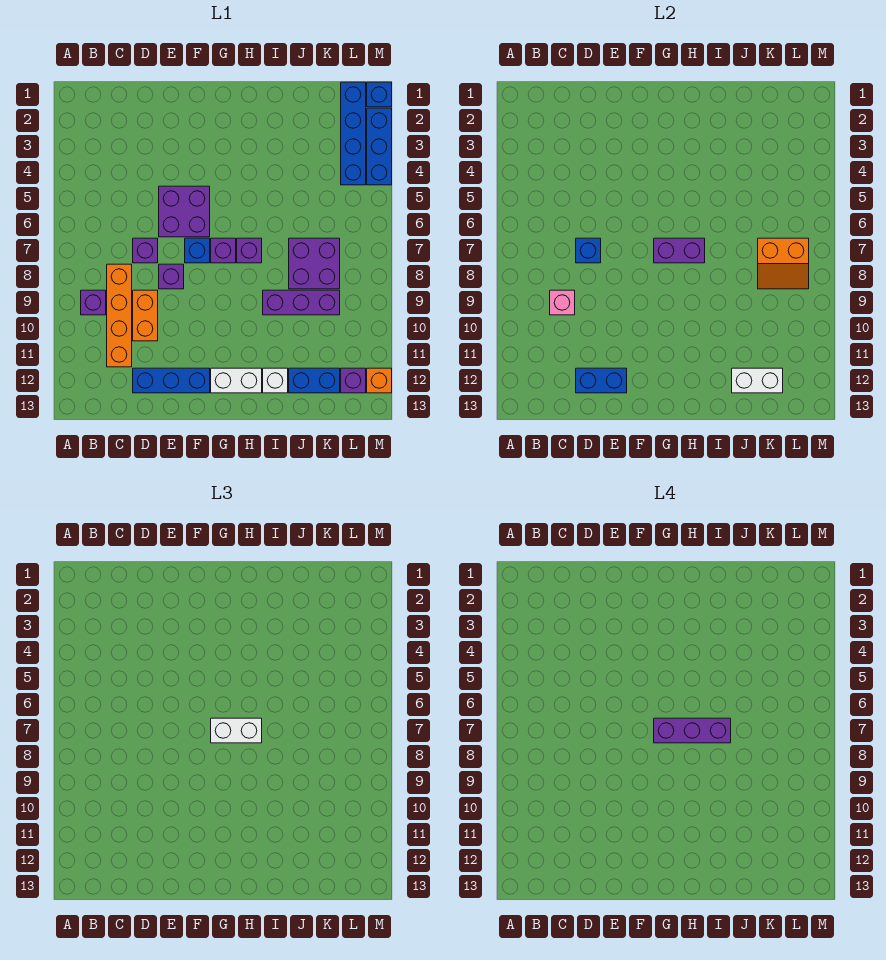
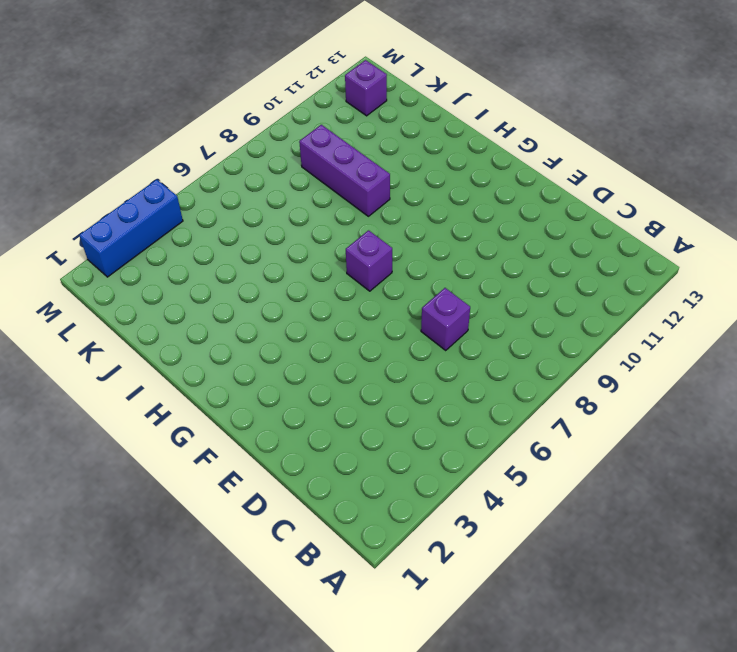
none -> purple brick B9 level 1
none -> orange brick C8:C11 level 1
none -> orange brick D9:D10 level 1

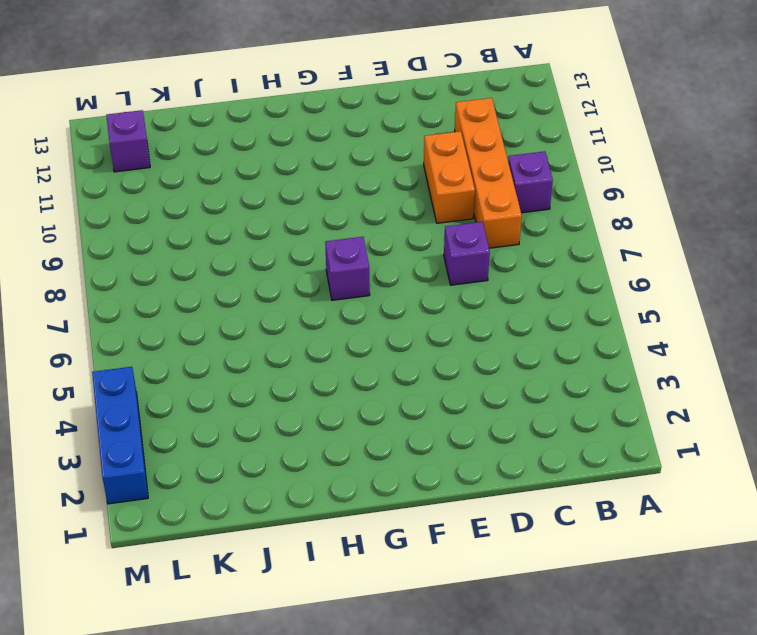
none -> blue brick D12:F12 level 1
none -> purple brick E5:F6 level 1
none -> purple brick E8 level 1

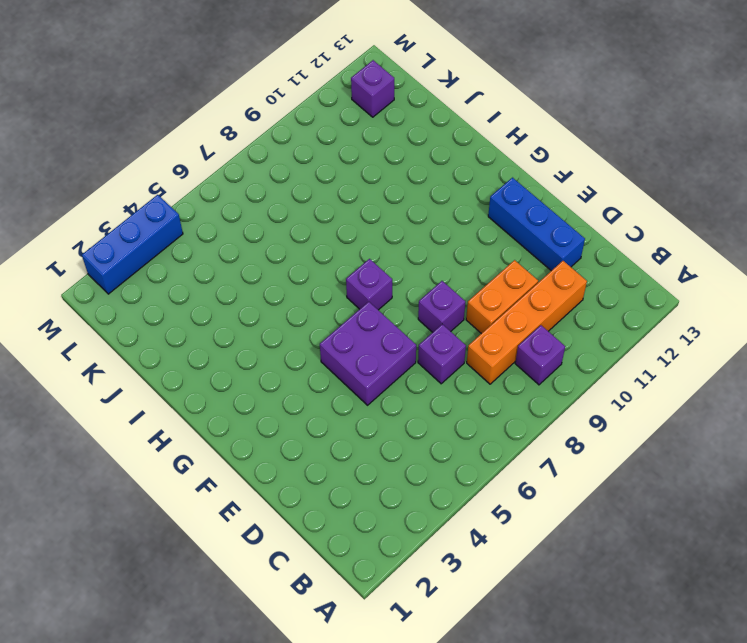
none -> blue brick F7 level 1
none -> white brick G12:H12 level 1
none -> purple brick H7 level 1

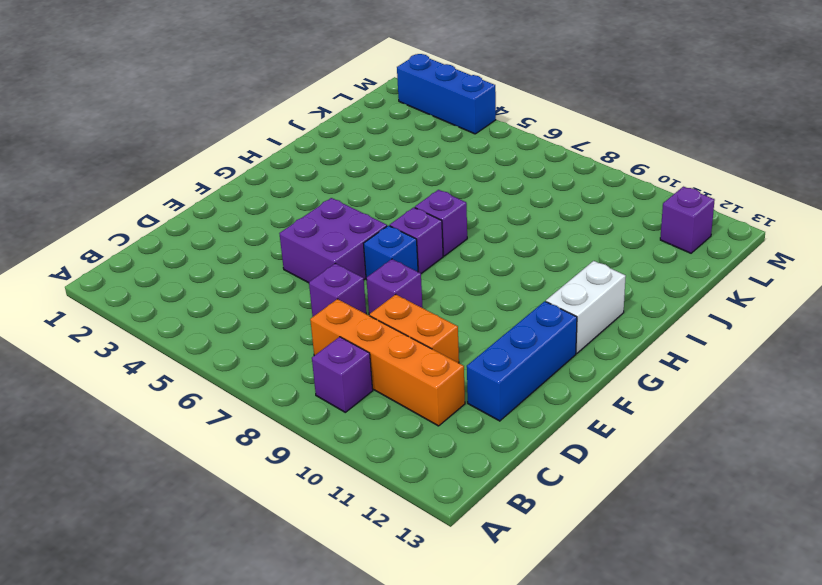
none -> purple brick I9:K9 level 1
none -> white brick I12 level 1
none -> purple brick J7:K8 level 1

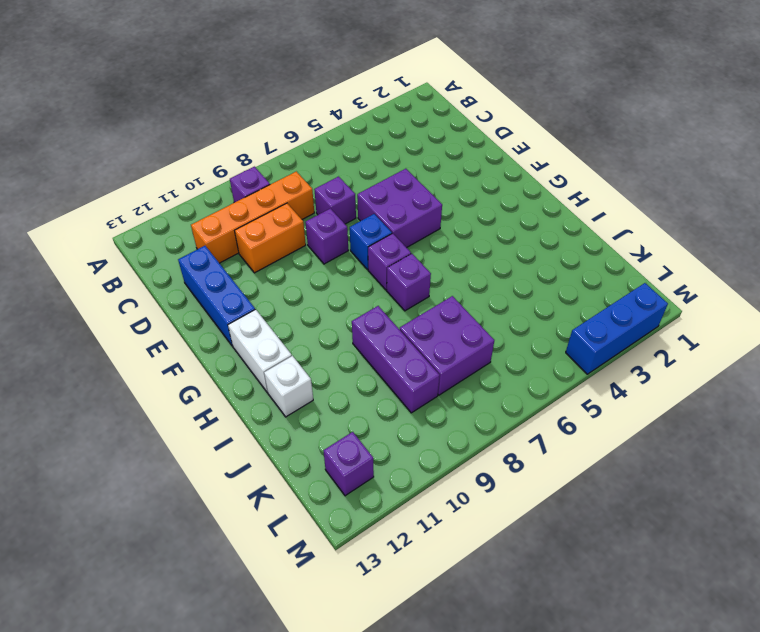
none -> blue brick J12:K12 level 1
none -> blue brick L1:L4 level 1
none -> blue brick M1 level 1

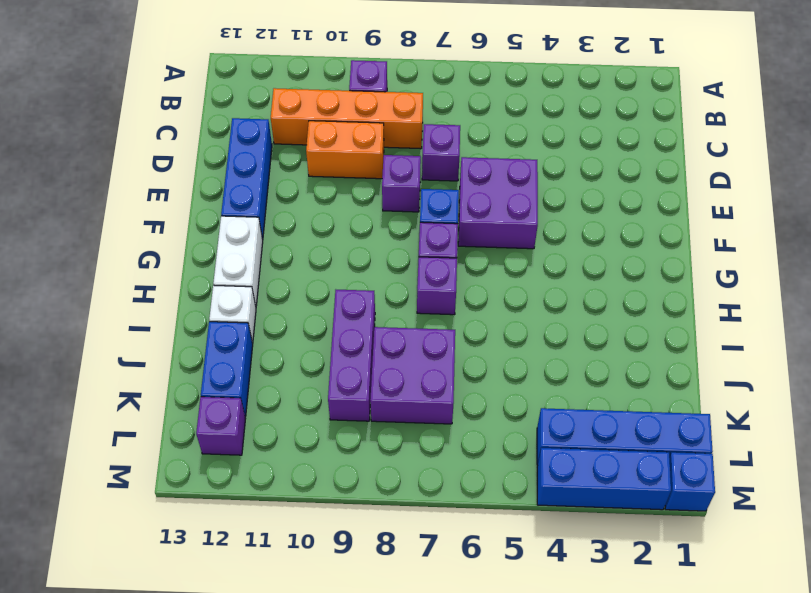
none -> orange brick M12 level 1
none -> pink brick C9 level 2
none -> blue brick D7 level 2

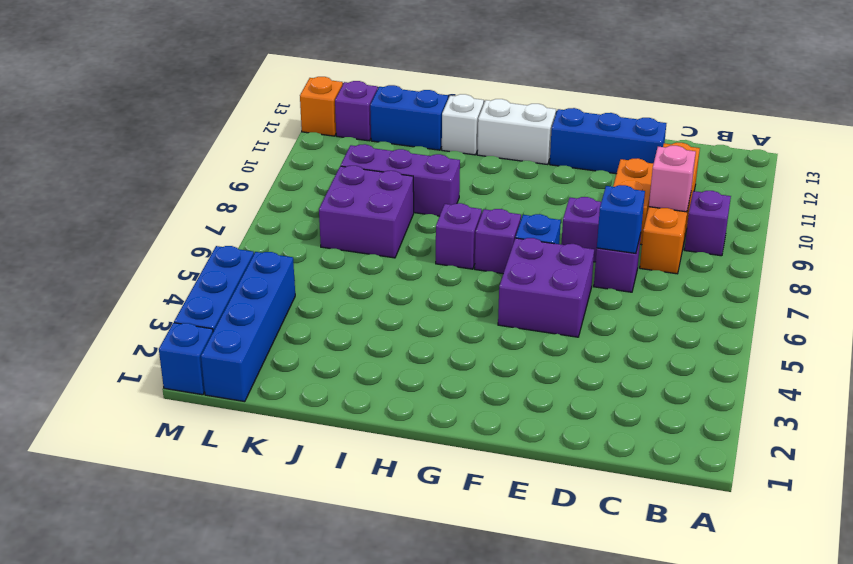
none -> blue brick D12:E12 level 2
none -> purple brick G7:H7 level 2
none -> white brick J12:K12 level 2

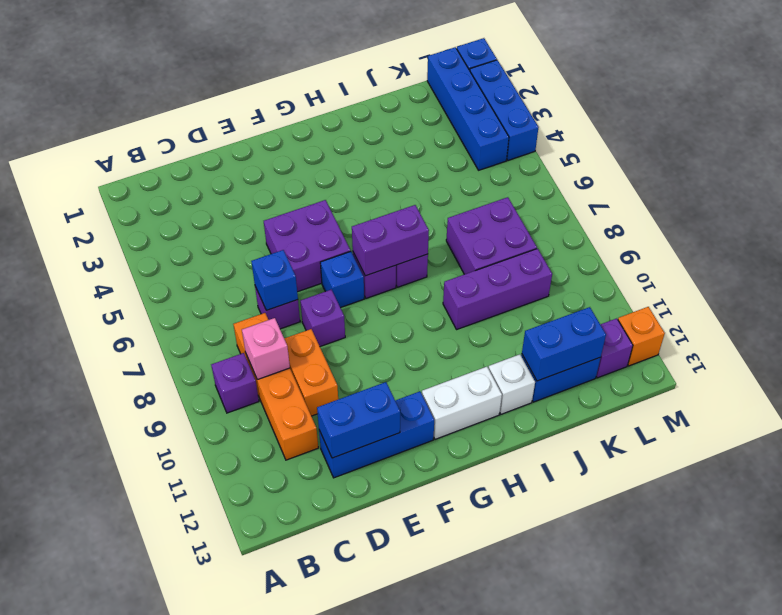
blue brick J12:K12 level 2 -> white brick J12:K12 level 2
none -> orange slope K7:L8 level 2 top 7
none -> white brick G7:H7 level 3
none -> purple brick G7:I7 level 4

